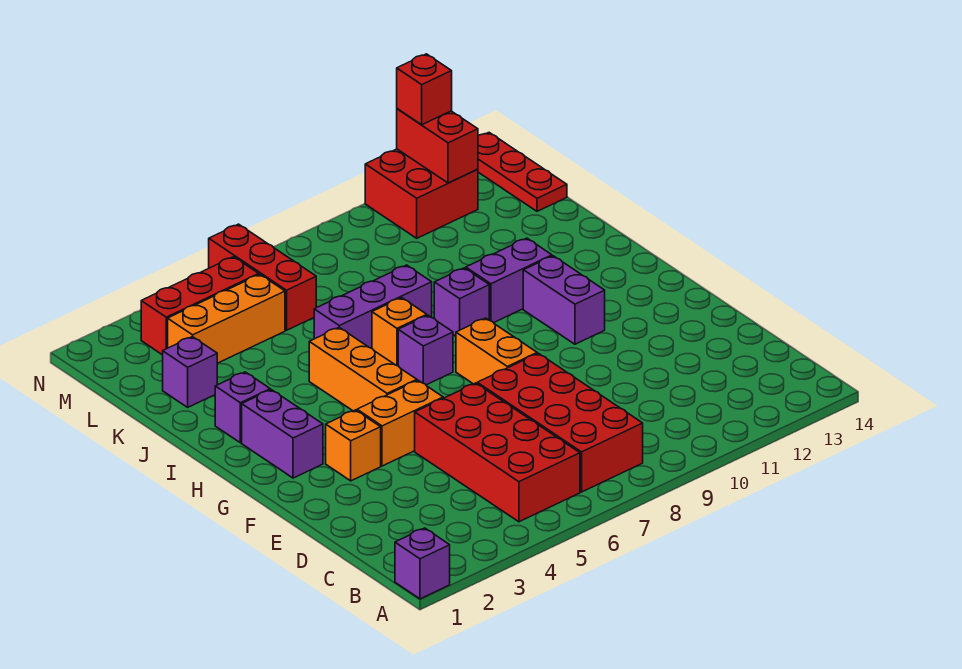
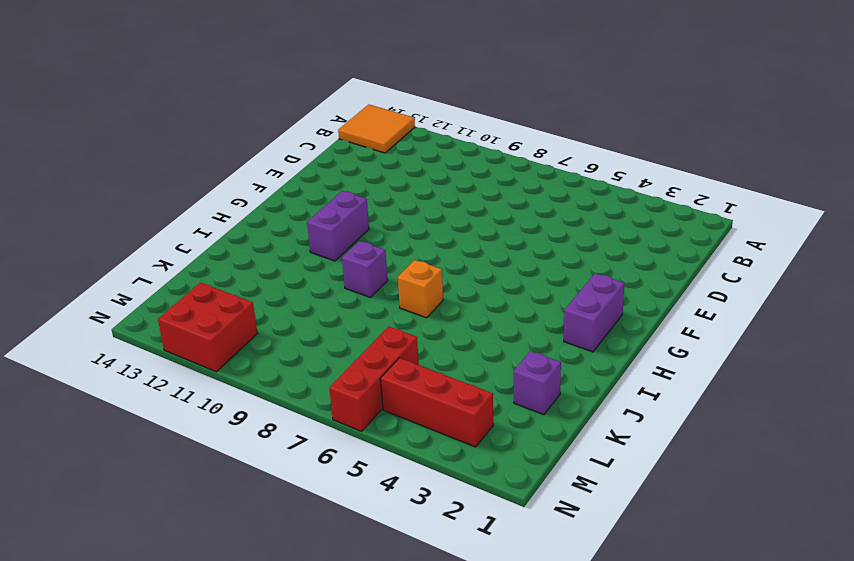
orange tile A13:B14 level 1 -> none
none -> purple brick A1 level 1
none -> red brick B5:E6 level 1
none -> red brick B7:E8 level 1

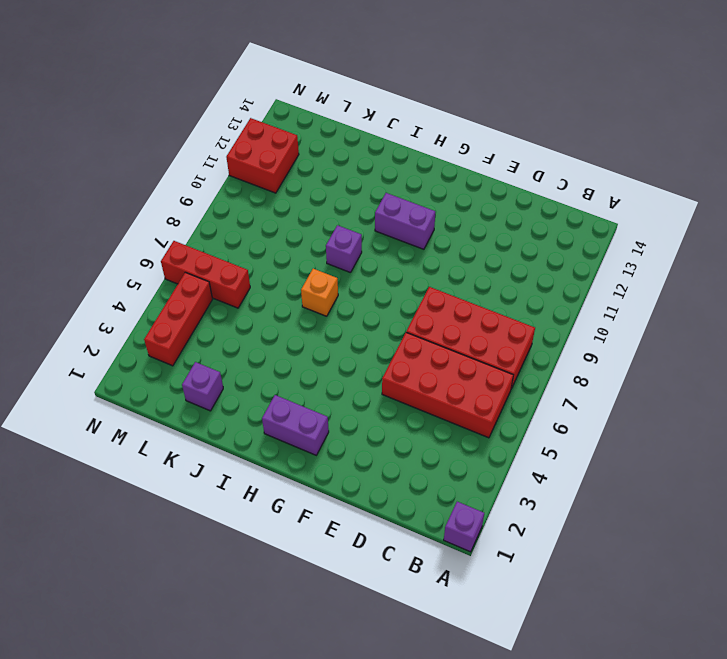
none -> orange brick F3 level 1
none -> orange brick F4:F5 level 1
none -> orange brick F8:G8 level 1

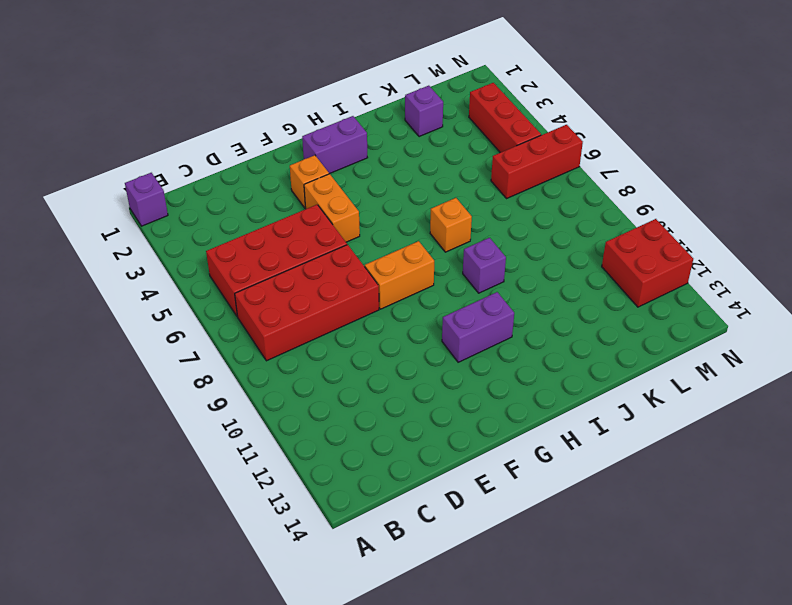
none -> orange brick G5:I5 level 1
none -> purple brick H7 level 1
none -> purple brick I2 level 1

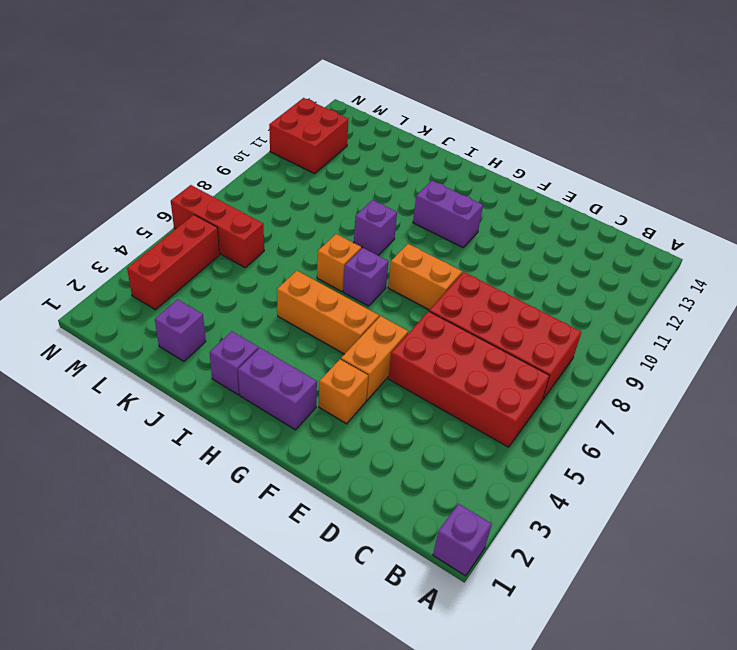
none -> purple brick I10:I11 level 1
none -> purple brick J6:J8 level 1
none -> orange brick L3:L5 level 1

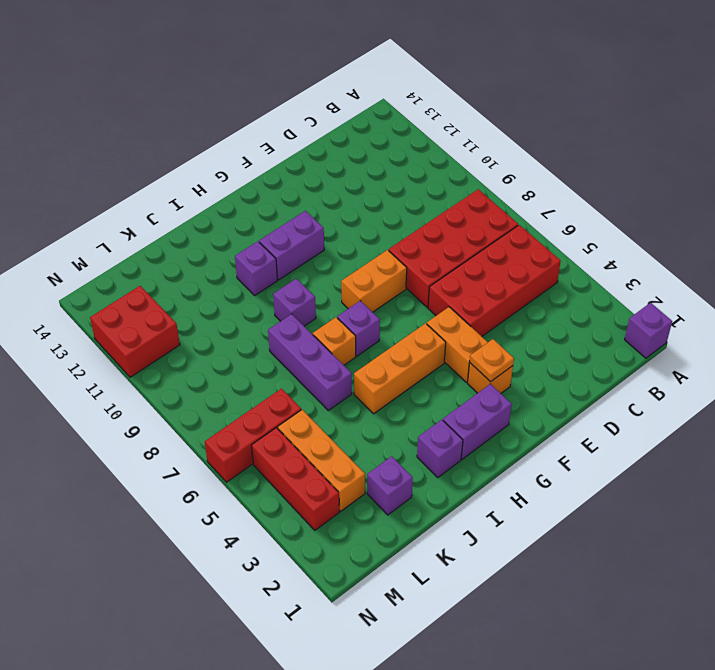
orange plate F3 level 2 -> none
purple brick I11 level 1 -> purple brick I10:I11 level 1
none -> red plate L14:N14 level 1
none -> red brick M12:N12 level 2
none -> red brick N12 level 3

